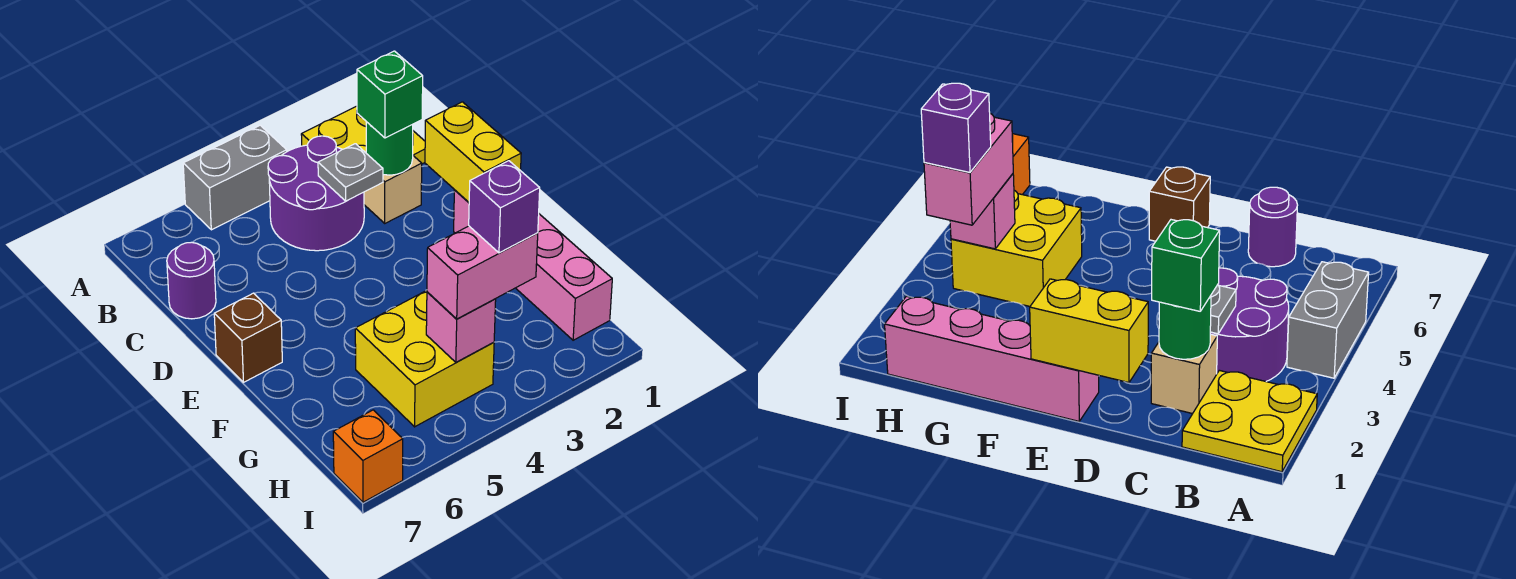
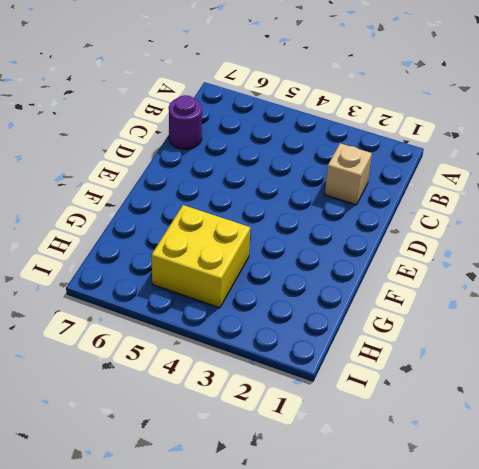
none -> yellow plate A1:B2 level 1
none -> grey brick A4:A5 level 1
none -> purple round brick B3:C4 level 1

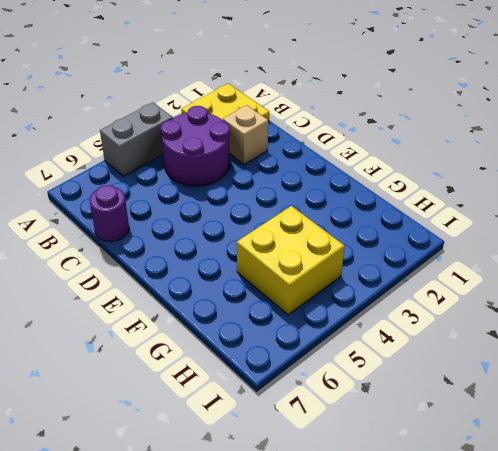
none -> pink brick E1:H1 level 1
none -> brown brick E7 level 1
none -> orange brick I7 level 1

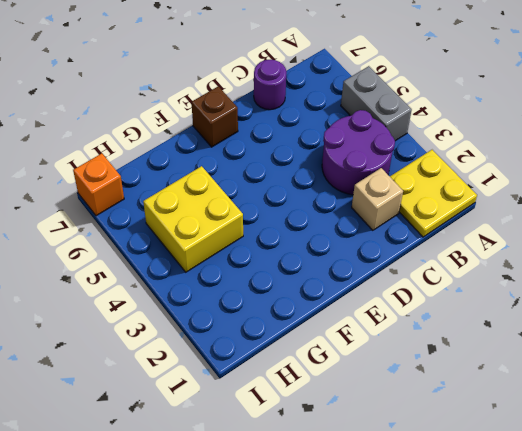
none -> pink brick E1:H1 level 1
none -> green round brick C2 level 2
none -> grey plate C3 level 2

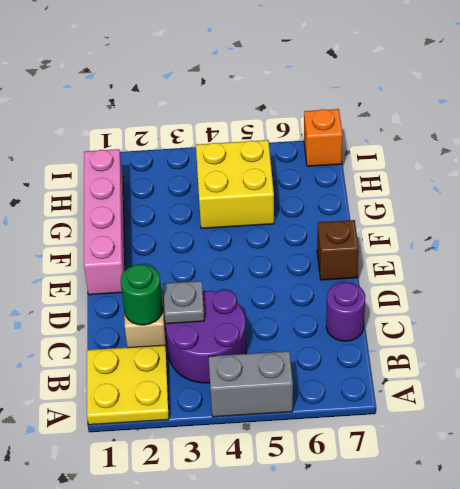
none -> yellow brick D1:E1 level 2
none -> pink brick H4 level 2
none -> green brick C2 level 3

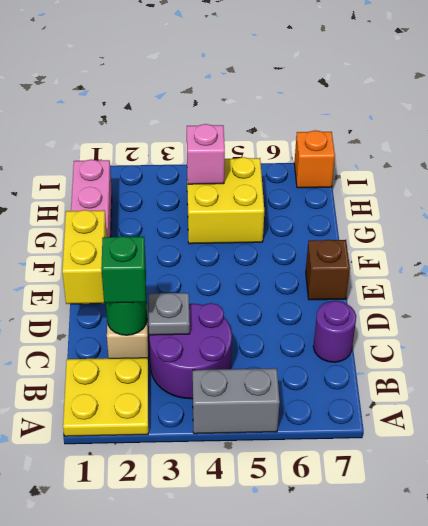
none -> pink brick H3:H4 level 3
none -> purple brick H3 level 4

